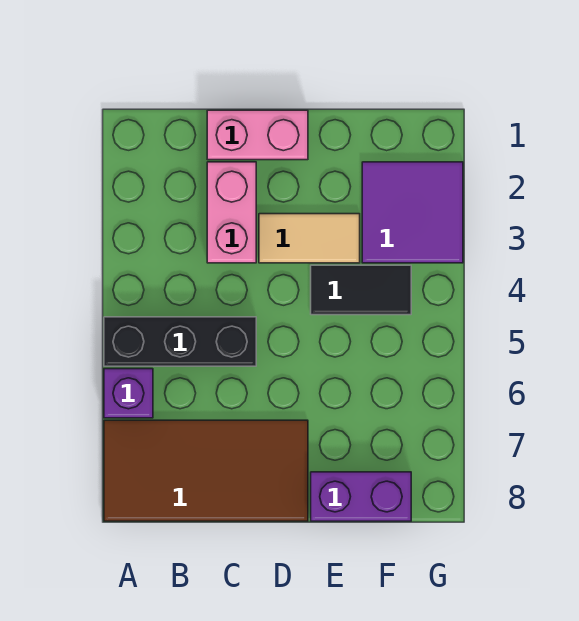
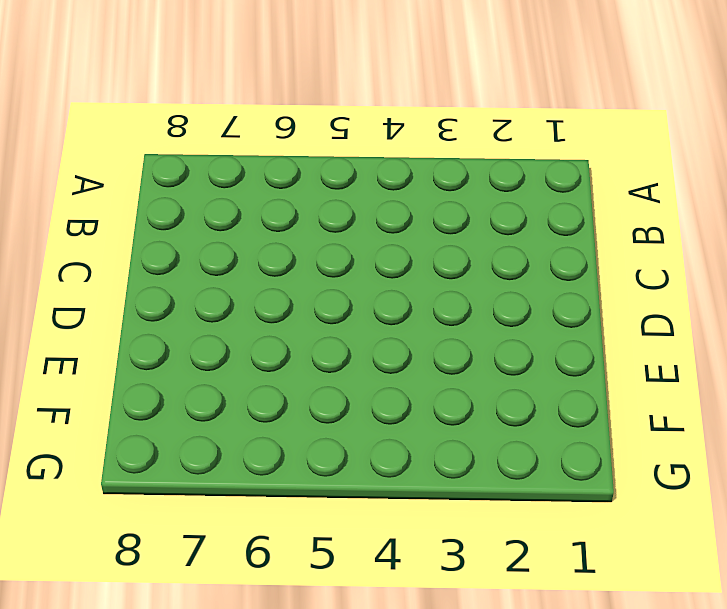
none -> black brick A5:C5 level 1
none -> purple brick A6 level 1

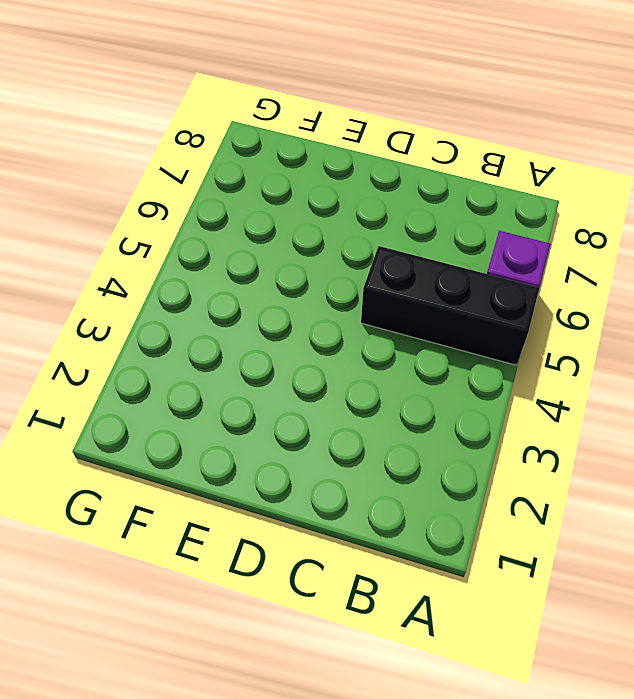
none -> brown tile A7:D8 level 1
none -> pink brick C1:D1 level 1

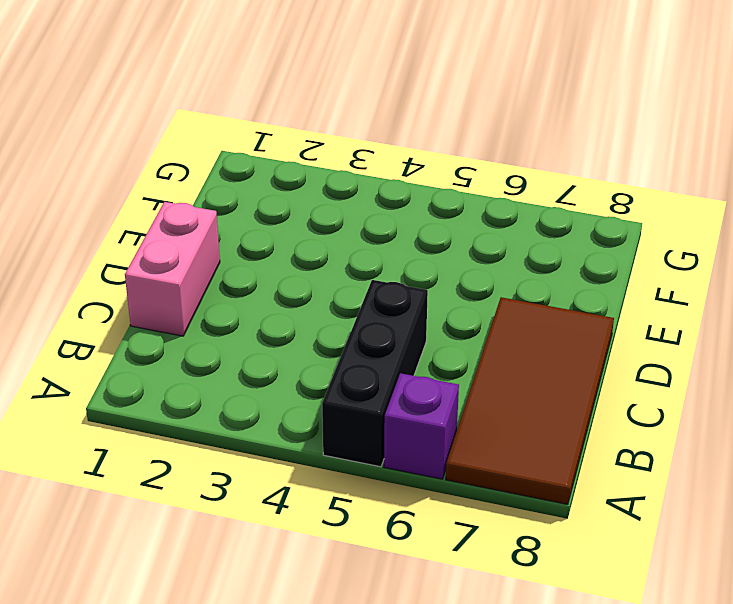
none -> pink brick C2:C3 level 1
none -> tan tile D3:E3 level 1

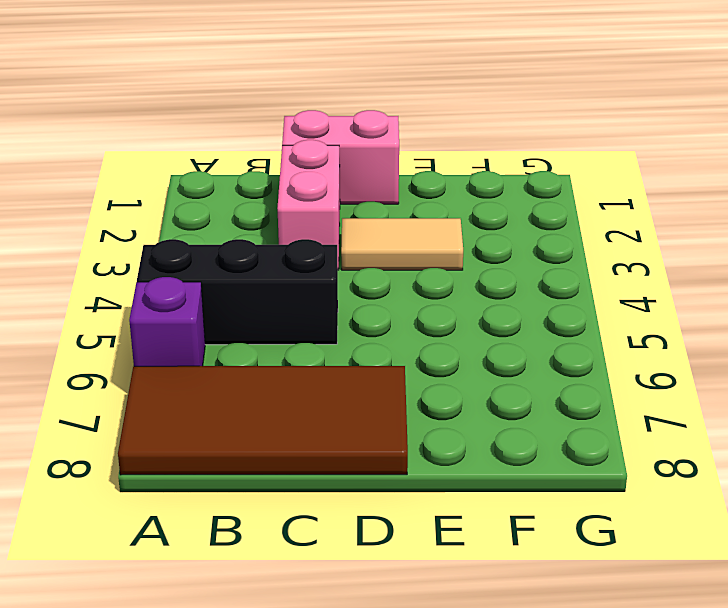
none -> black tile E4:F4 level 1
none -> purple brick E8:F8 level 1

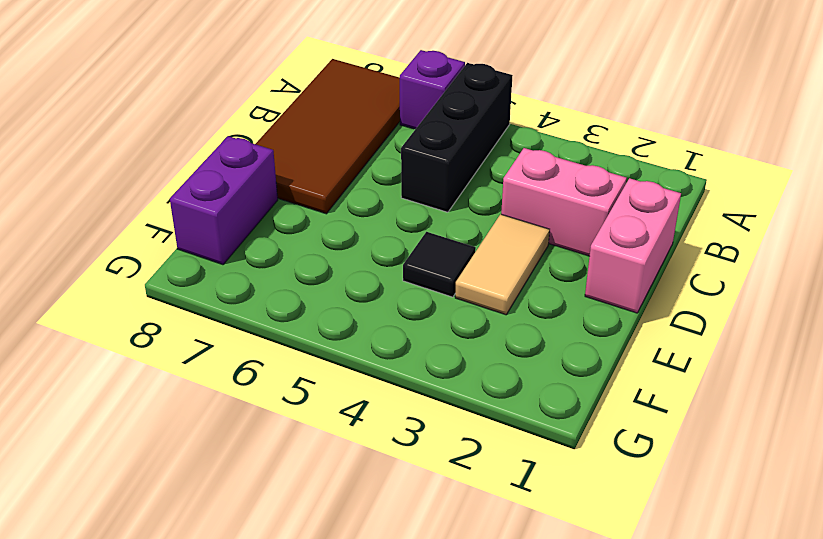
black tile E4 level 1 -> black tile E4:F4 level 1
none -> purple tile F2:G3 level 1

